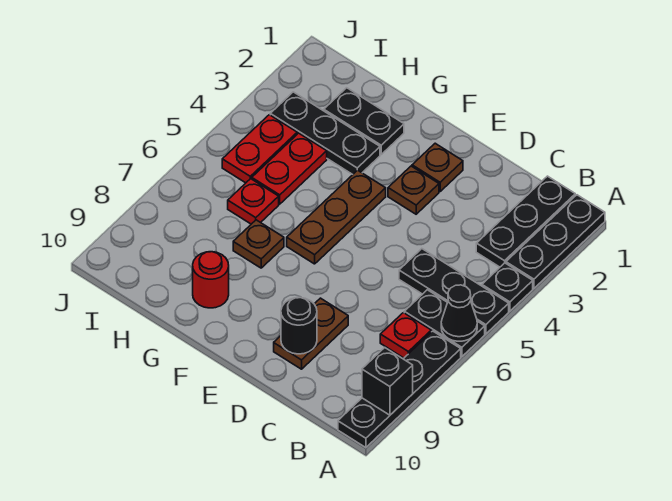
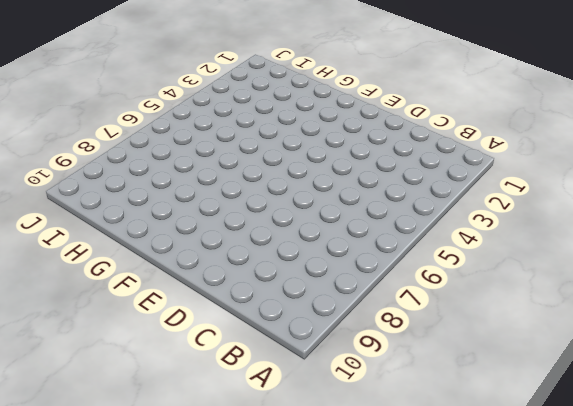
none -> black plate A1:A3 level 1
none -> black plate A4 level 1
none -> black plate A5:C5 level 1

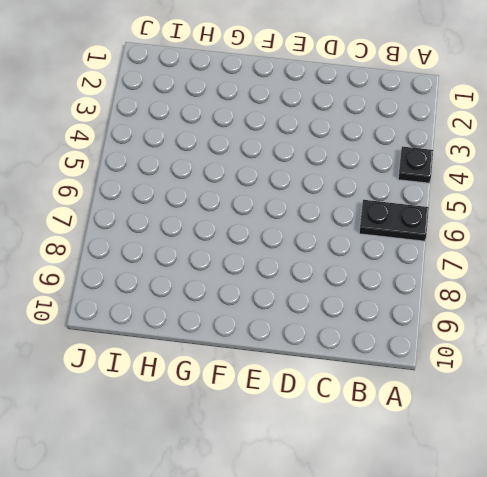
none -> black plate A1:A3 level 1
none -> black plate A5:C5 level 1
none -> black plate A7:A10 level 1

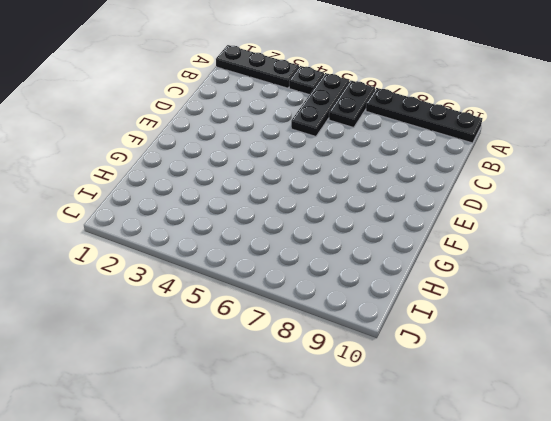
none -> black plate B1:B3 level 1
none -> red plate B7 level 1
none -> brown plate D8:D9 level 1

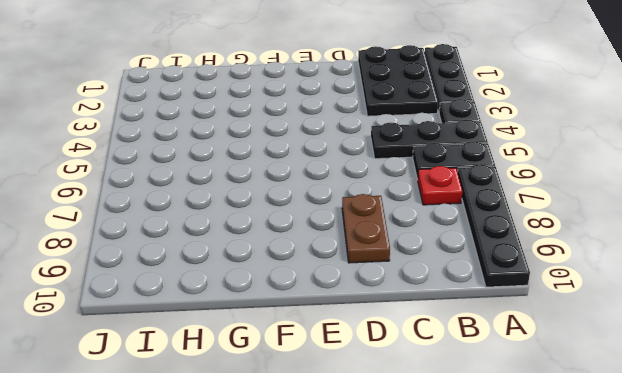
black plate B1:C3 level 1 -> black plate B1:B3 level 1
none -> brown plate E2 level 1
none -> brown plate E3 level 1
none -> brown plate F4:F6 level 1

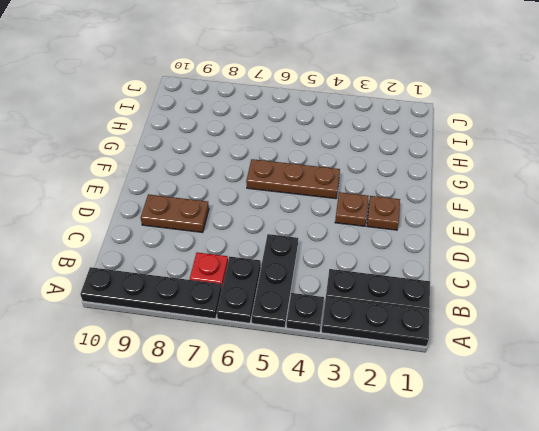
none -> black plate G2:H2 level 1
none -> black plate G3:I3 level 1
none -> brown plate G7 level 1

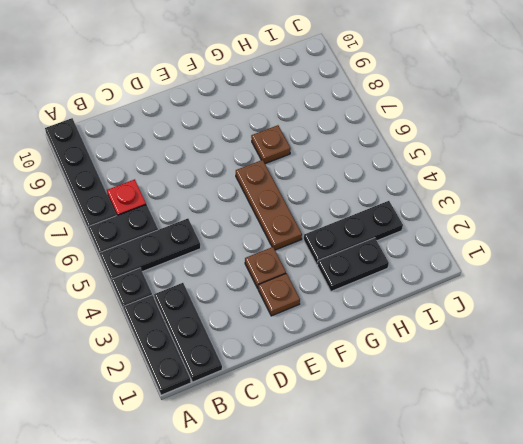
none -> brown plate D8:D9 level 1
none -> red round brick G9 level 1
none -> red plate H4:H5 level 1

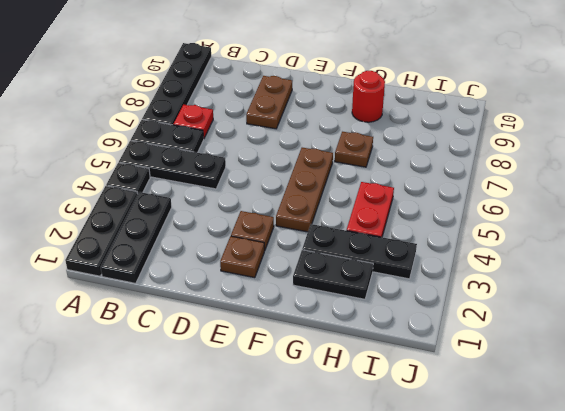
none -> red plate H6 level 1
none -> red plate I4:I5 level 1
none -> black cone A6 level 2

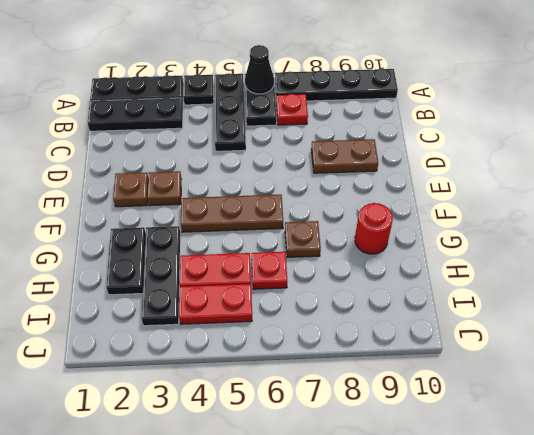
none -> black brick A9 level 2
none -> black round brick D9 level 2

